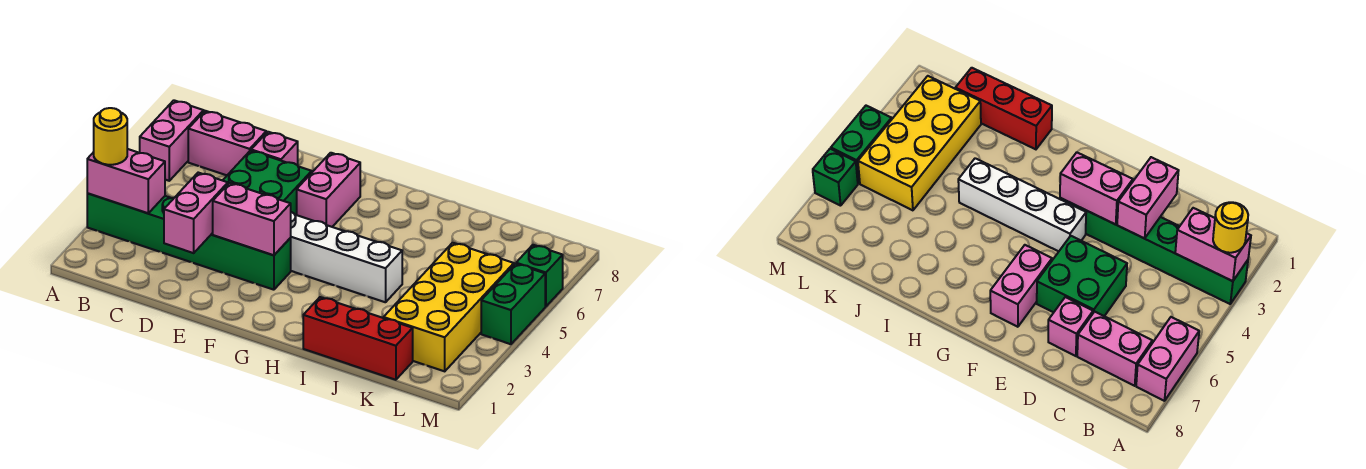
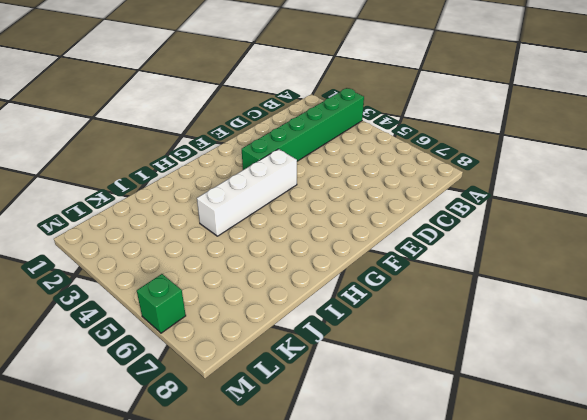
none -> pink brick A6:A7 level 1
none -> pink brick B7:C7 level 1
none -> green brick D5:E6 level 1

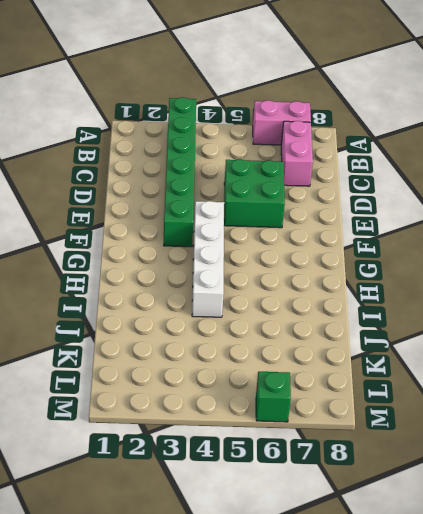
none -> pink brick D7 level 1
none -> pink brick F6:F7 level 1
none -> red brick I1:K1 level 1

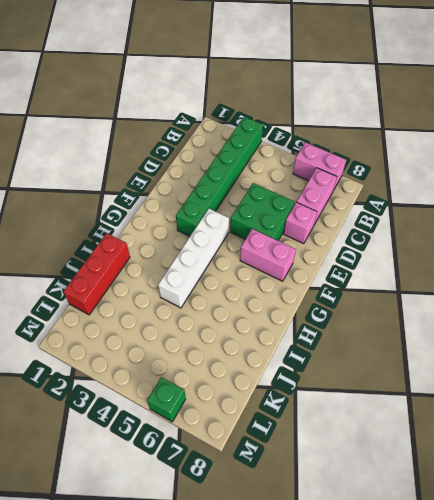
none -> yellow brick K2:L5 level 1
none -> green brick M4:M5 level 1
none -> pink brick A3:B3 level 2

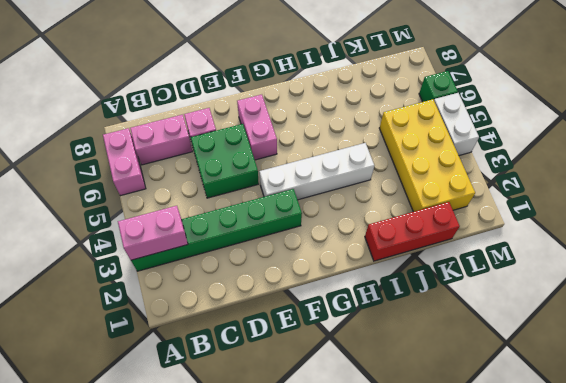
white brick M4:M5 level 1 -> green brick M4:M5 level 1
none -> pink brick D2:D3 level 2
none -> pink brick E3:F3 level 2
none -> yellow round brick A3 level 3

